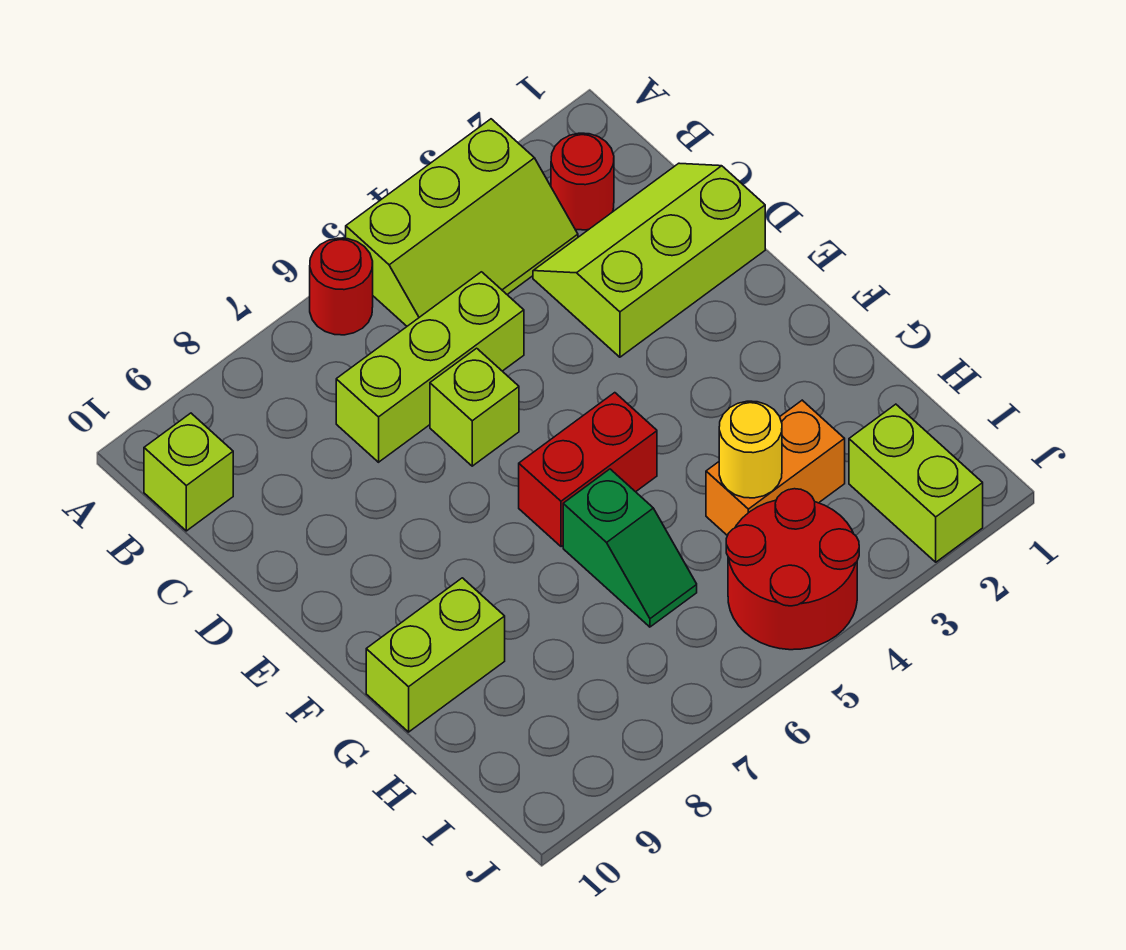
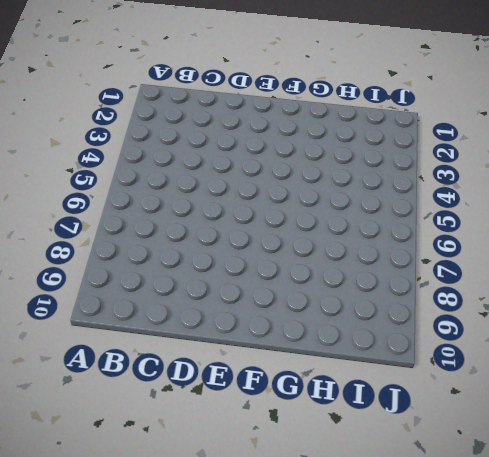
none -> lime slope A3:B5 level 1 top A
none -> red round brick A6 level 1
none -> red round brick B2 level 1

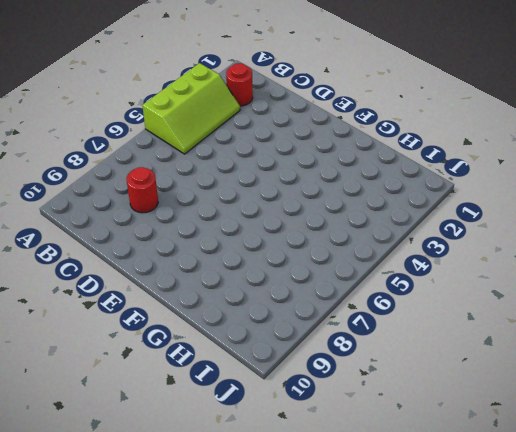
red round brick C8 level 1 -> red round brick A6 level 1
none -> lime brick B10 level 1
none -> lime slope C1:D3 level 1 top D
none -> lime brick C5:C7 level 1

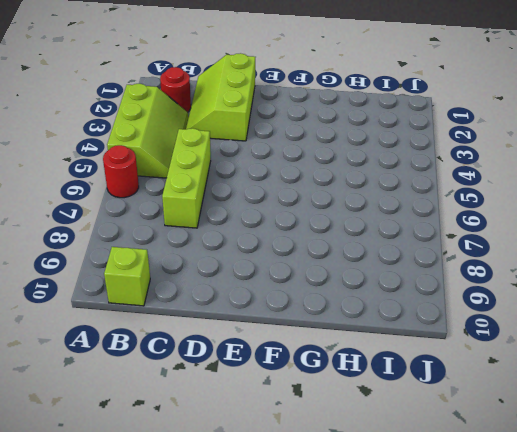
none -> lime brick D6 level 1
none -> red brick F5:F6 level 1
none -> green slope G6:H6 level 1 top G

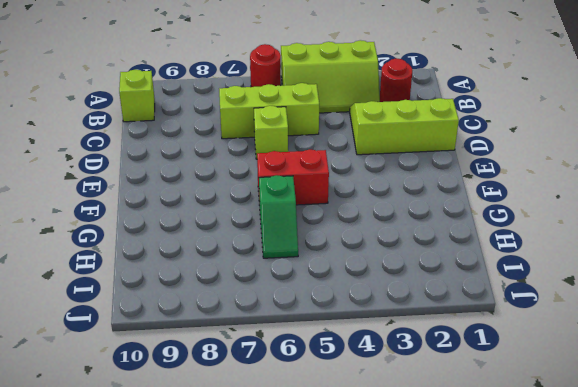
none -> lime brick G9:G10 level 1
none -> orange brick H3:H4 level 1
none -> lime brick I2:J2 level 1

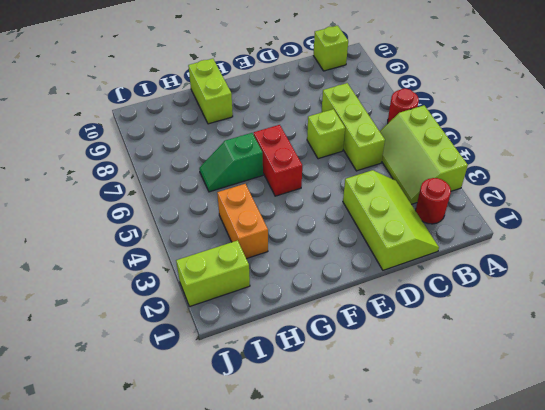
none -> red round brick I4:J5 level 1
none -> yellow round brick H4 level 2

